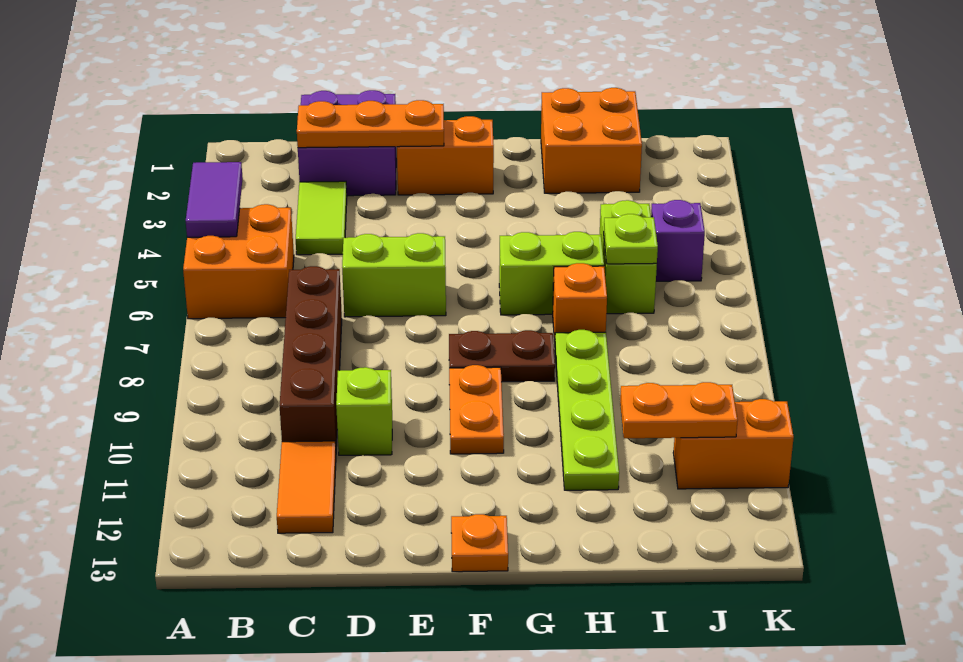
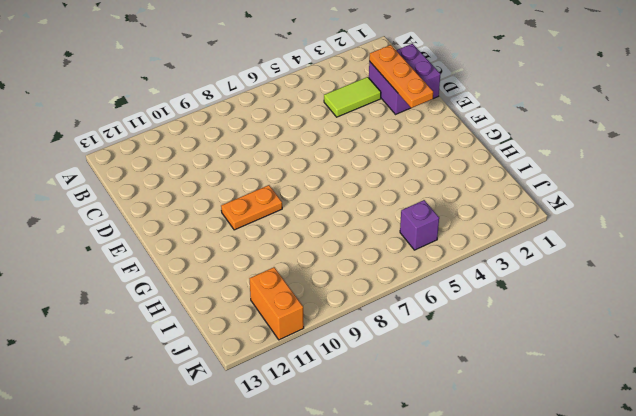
none -> orange brick A5:B6 level 1
none -> brown brick C7:C10 level 1
none -> orange tile C11:C12 level 1

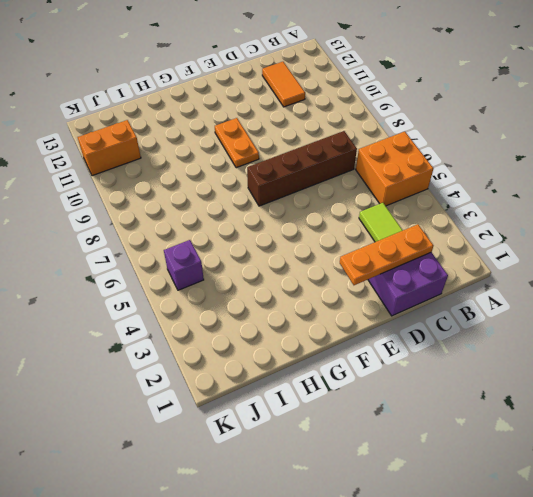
brown brick C7:F7 level 1 -> brown brick C7:C10 level 1
none -> lime brick D6:E6 level 1
none -> lime brick D10 level 1
none -> orange brick E2:F2 level 1

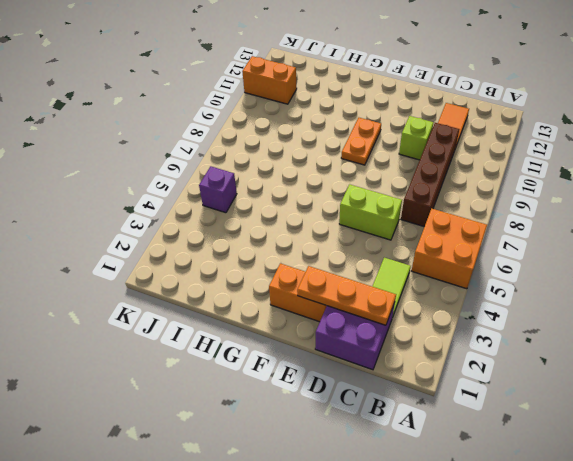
none -> brown plate F8:G8 level 1
none -> orange plate F13 level 1
none -> lime brick G6:H6 level 1

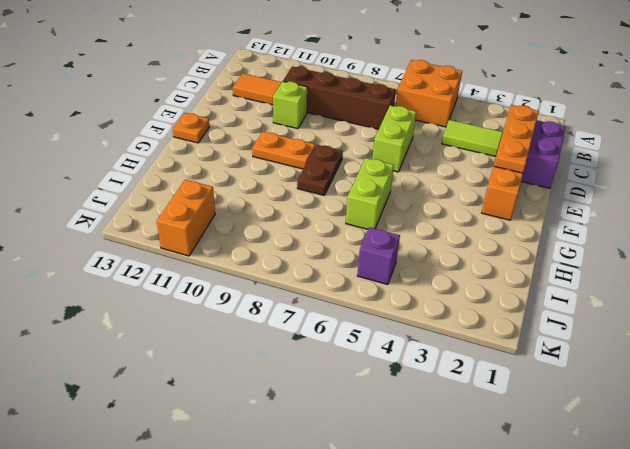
none -> orange brick H1:I2 level 1
none -> orange brick H7 level 1
none -> lime plate H8:H11 level 1

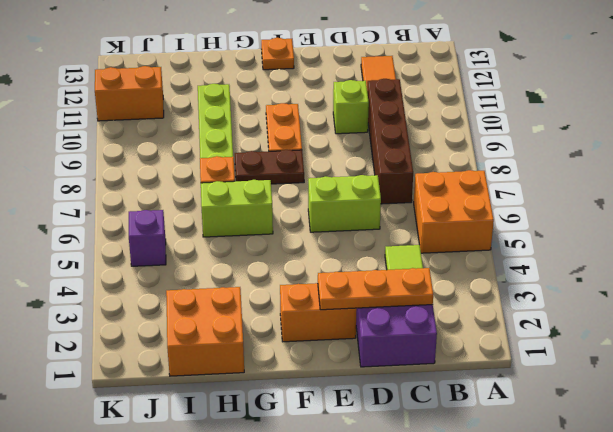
none -> lime brick I5:I6 level 1
none -> purple tile A4:A5 level 2
none -> lime plate I6 level 2

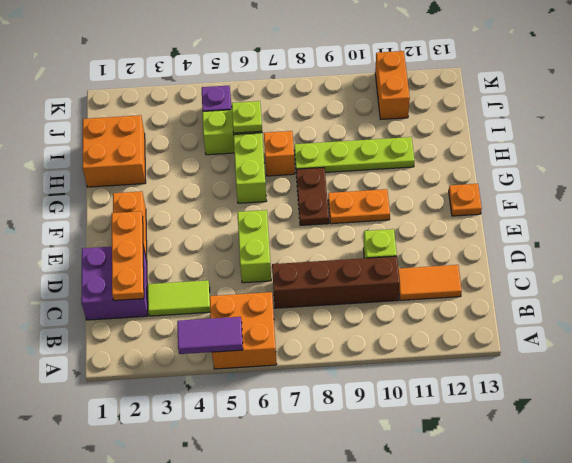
none -> orange plate I11:J11 level 2

